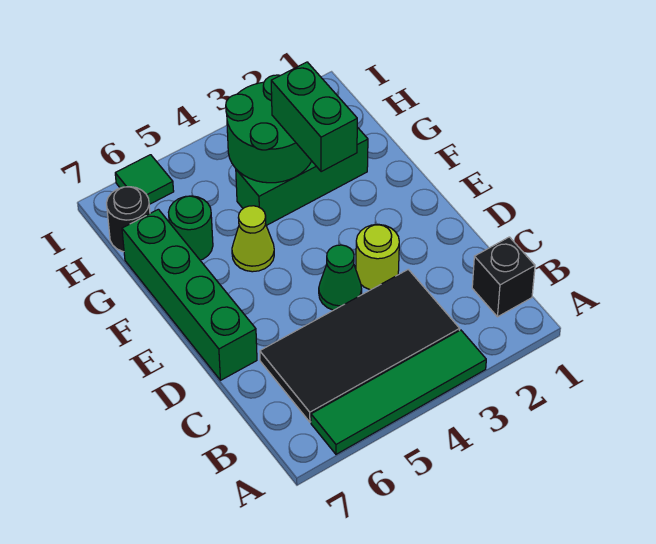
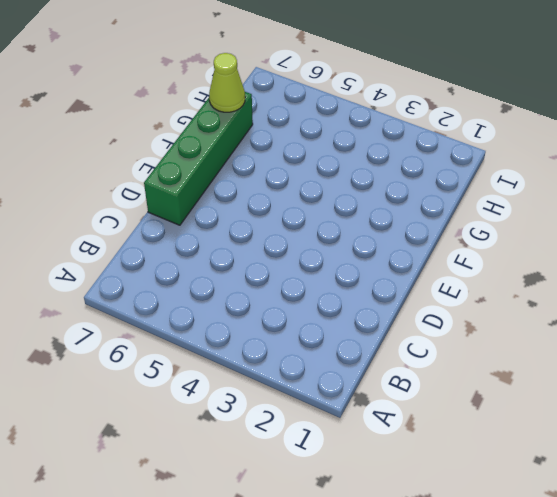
lime cone G7 level 2 -> lime cone F5 level 1
none -> green tile A3:A6 level 1
none -> black brick B1 level 1
none -> black tile B3:C6 level 1

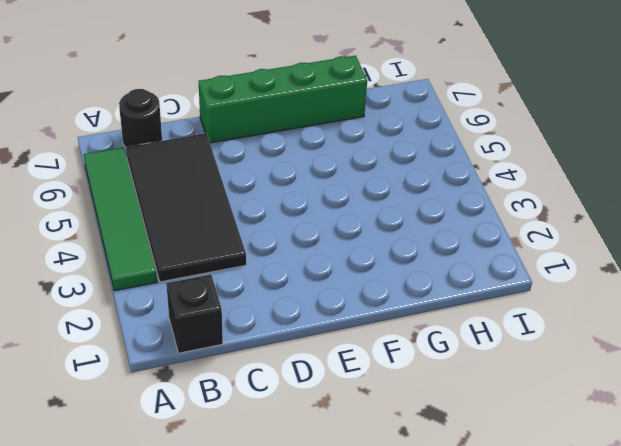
black round brick B7 level 1 -> black round brick H7 level 1
none -> lime round brick D3 level 1
none -> green cone D4 level 1
none -> lime cone F5 level 1

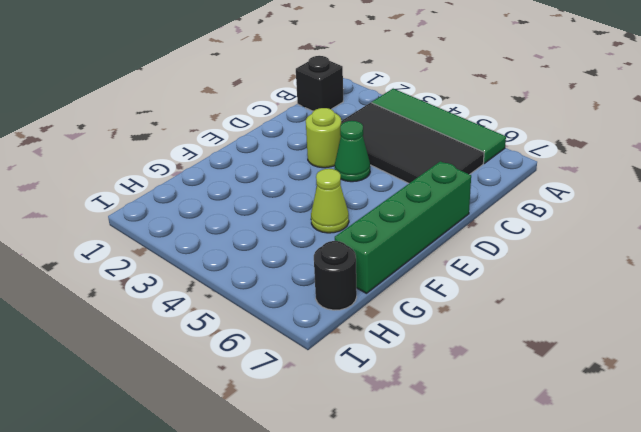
none -> green brick G2:G4 level 1
none -> green round brick G6 level 1
none -> green tile I6 level 1

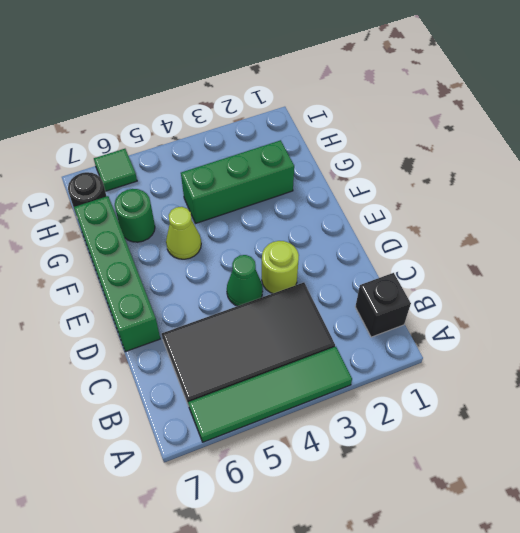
none -> green round brick G3:H4 level 2
none -> green brick F3:G3 level 3

